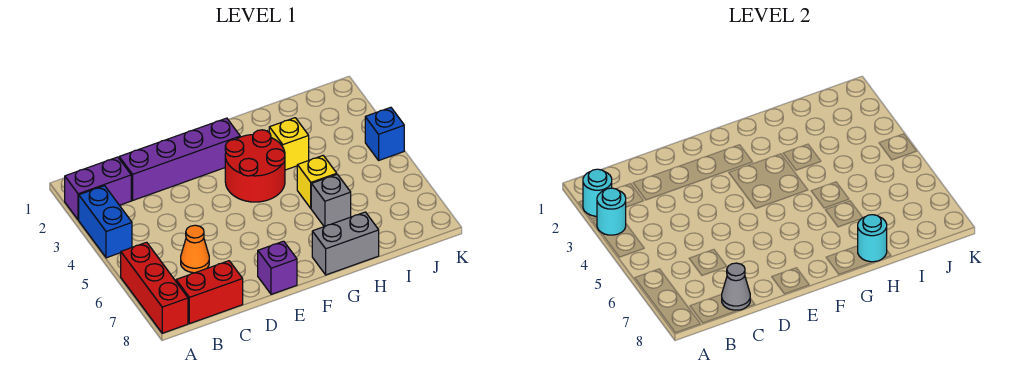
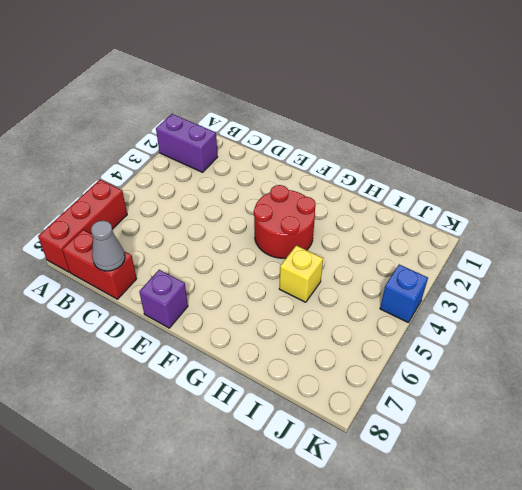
none -> blue brick A3:A4 level 1
none -> purple brick C2:F2 level 1
none -> orange cone C6 level 1

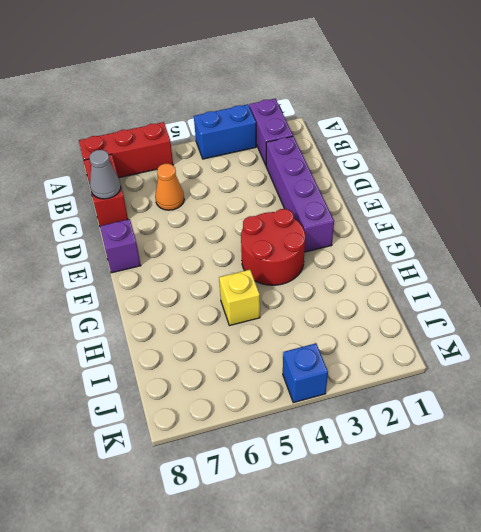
none -> grey brick G8:H8 level 1
none -> yellow brick H3 level 1
none -> grey brick H6 level 1

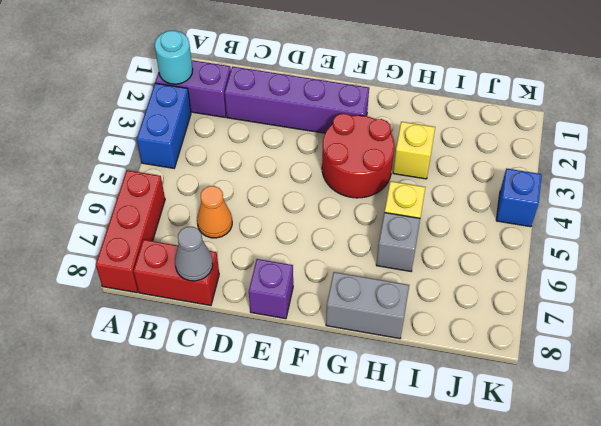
none -> cyan round brick A3 level 2
none -> cyan round brick H8 level 2

